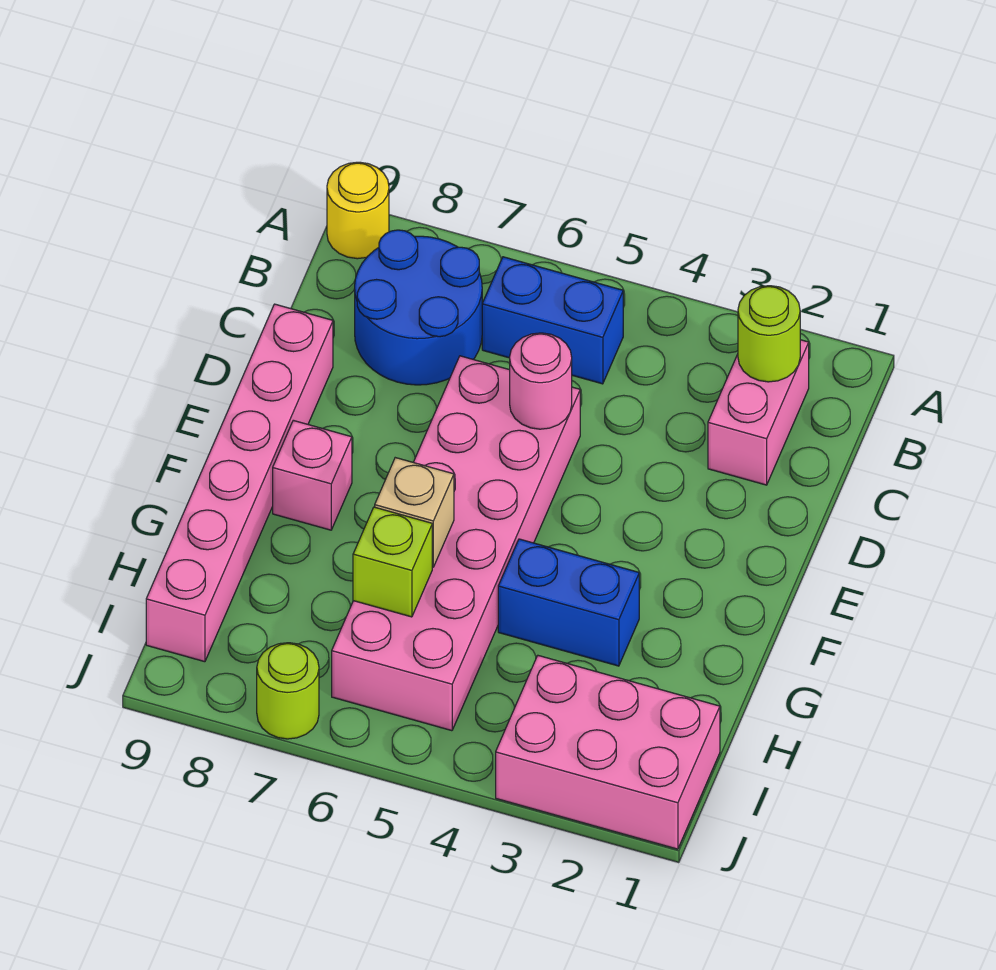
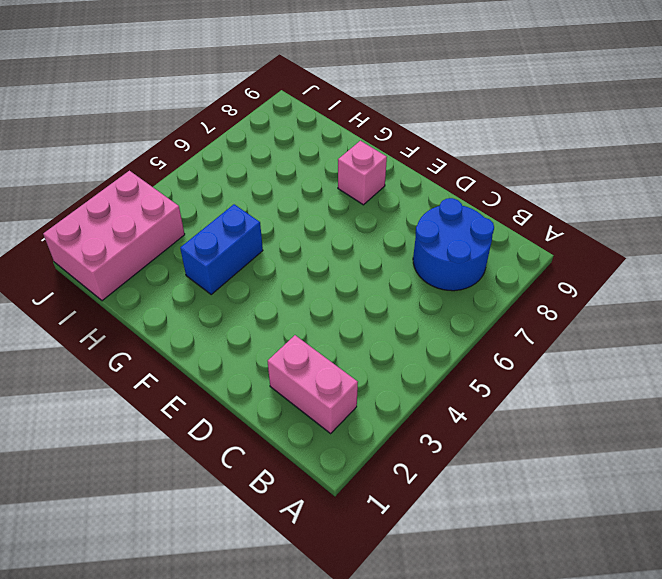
none -> yellow round brick A9 level 1
none -> blue brick B5:B6 level 1
none -> pink brick D5:I6 level 1

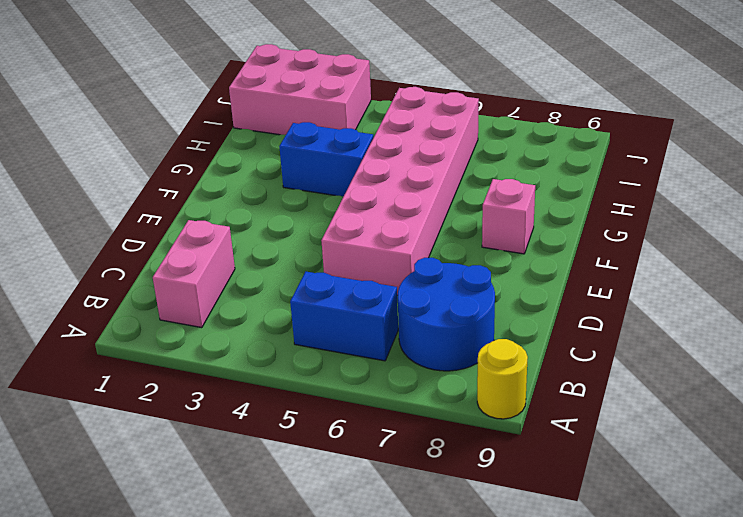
none -> pink brick D9:I9 level 1
none -> lime round brick J7 level 1
none -> lime round brick B2 level 2

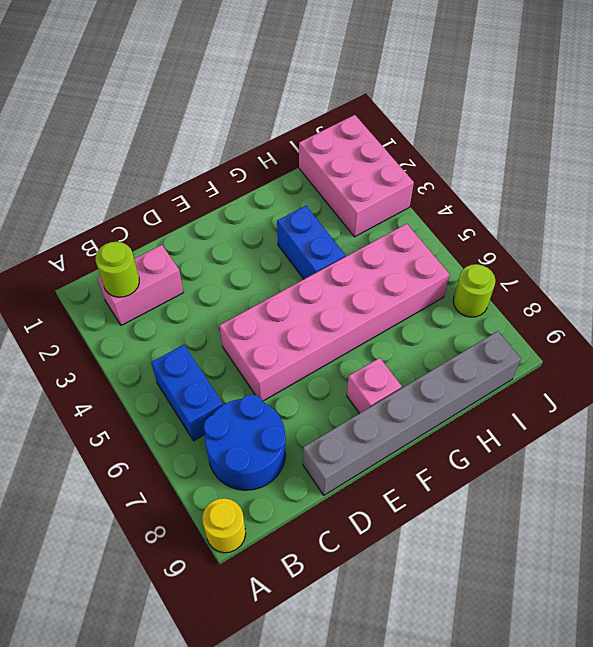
grey brick D9:I9 level 1 -> pink brick D9:I9 level 1
none -> pink round brick D5 level 2
none -> tan brick G6 level 2
none -> lime brick H6 level 2

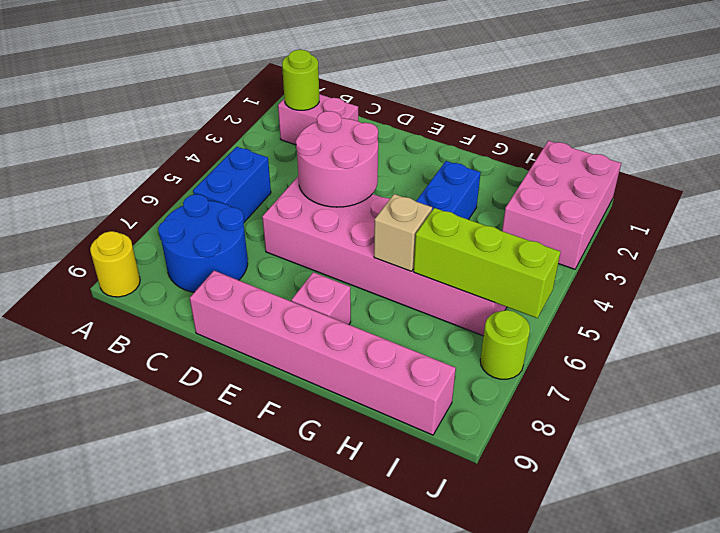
pink round brick D4:E5 level 2 -> pink round brick D5 level 2
lime brick H6:J6 level 2 -> lime brick H6 level 2

